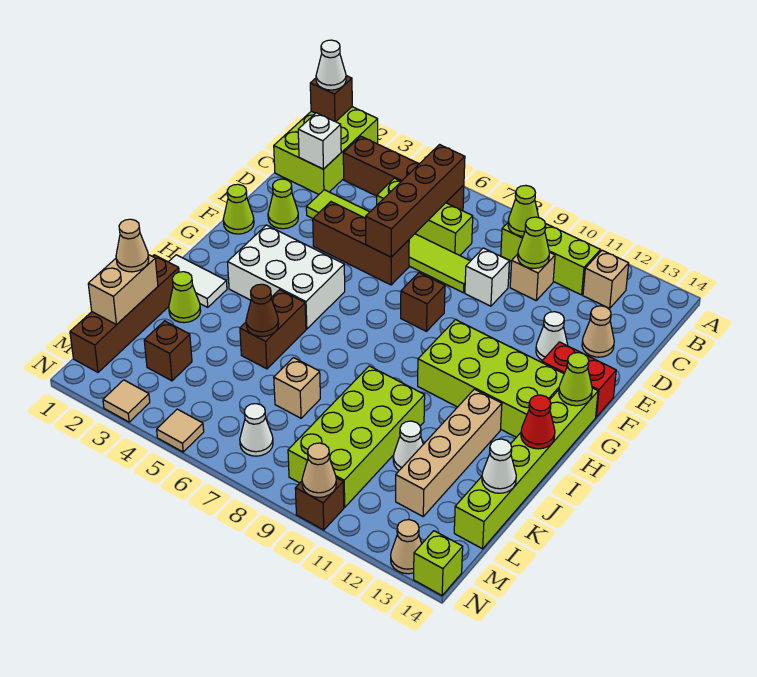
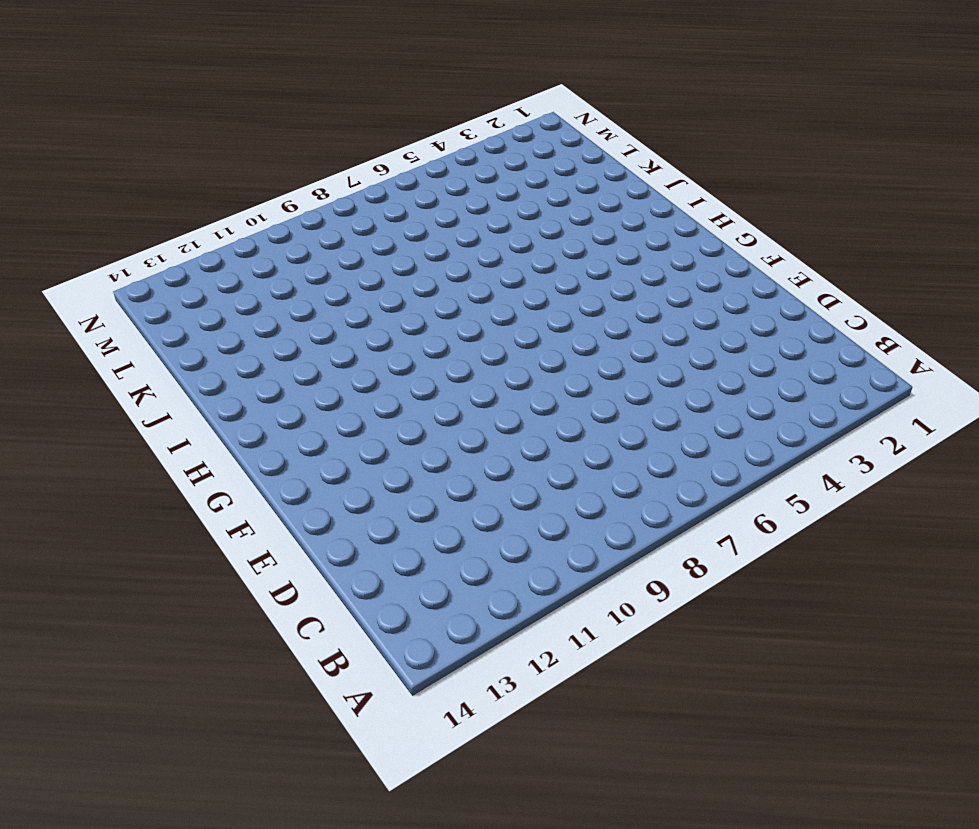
none -> lime brick A1:C2 level 1
none -> brown brick B3:B6 level 1
none -> lime brick B9:B11 level 1
none -> tan brick B12 level 1

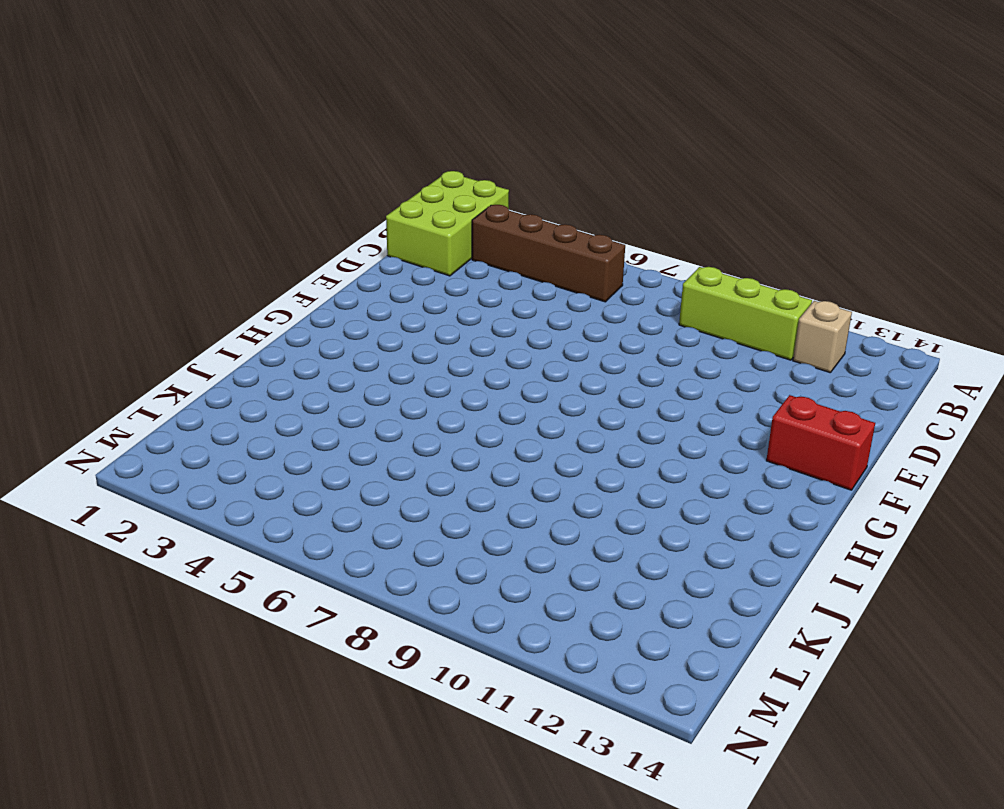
none -> lime brick C5:C7 level 1
none -> tan brick C10 level 1
none -> lime tile D3:D8 level 1
none -> white brick D9 level 1

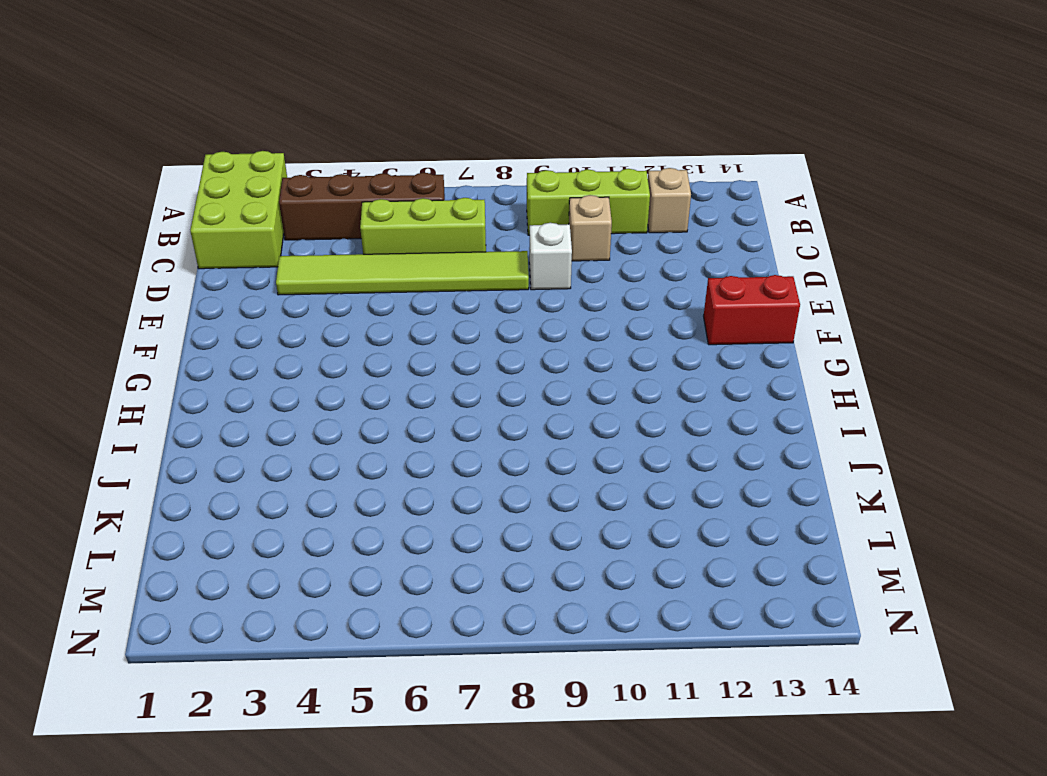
none -> tan cone D13 level 1
none -> lime cone E2 level 1
none -> brown brick E4:E6 level 1
none -> white cone E12 level 1

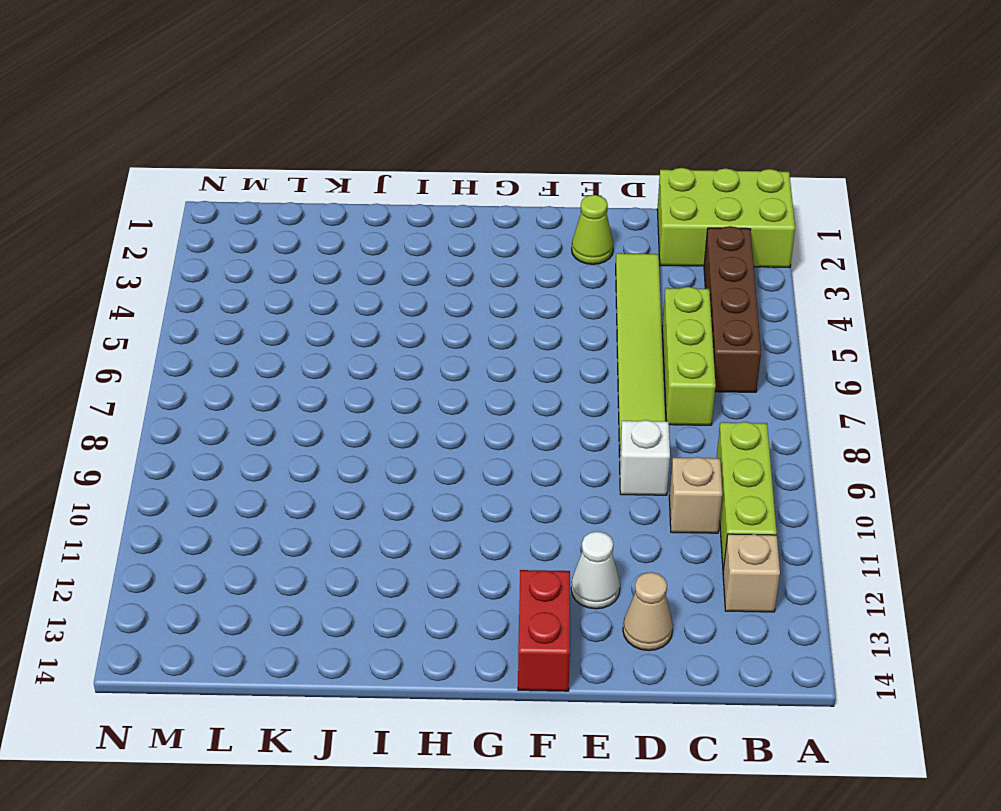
none -> brown brick E4:E6 level 1
none -> lime cone F1 level 1
none -> brown brick F8 level 1
none -> white brick G3:H5 level 1

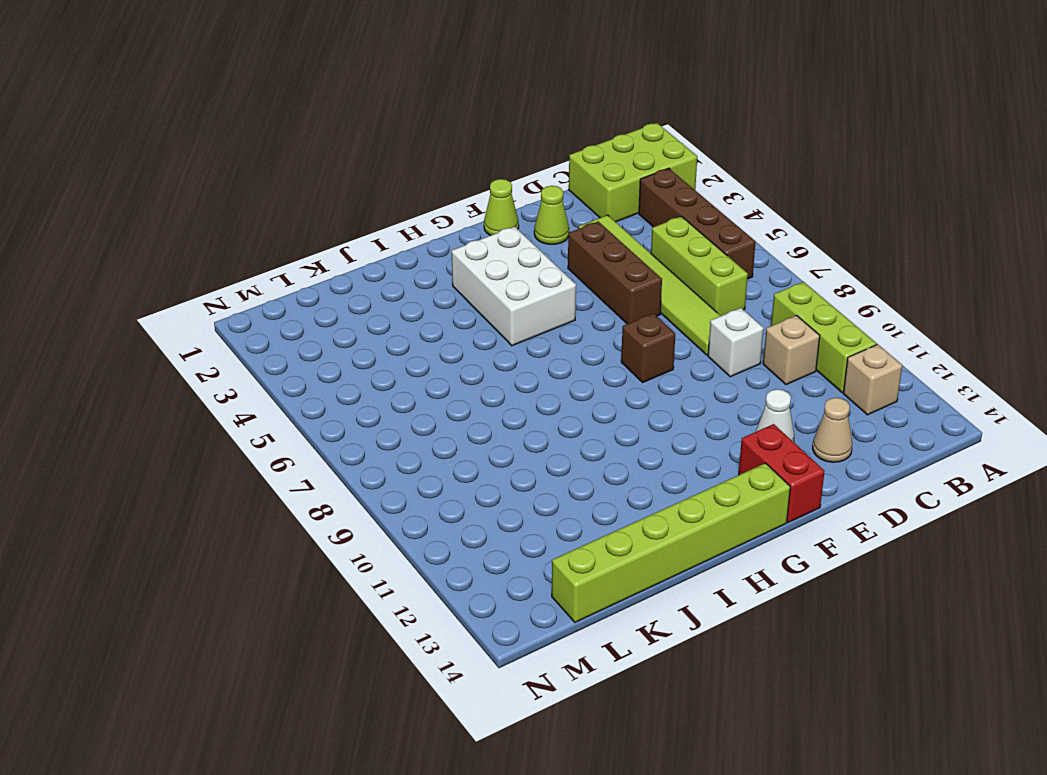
none -> lime brick G10:H13 level 1
none -> white tile I1:I2 level 1
none -> brown brick I5:J5 level 1
none -> tan brick I12:L12 level 1

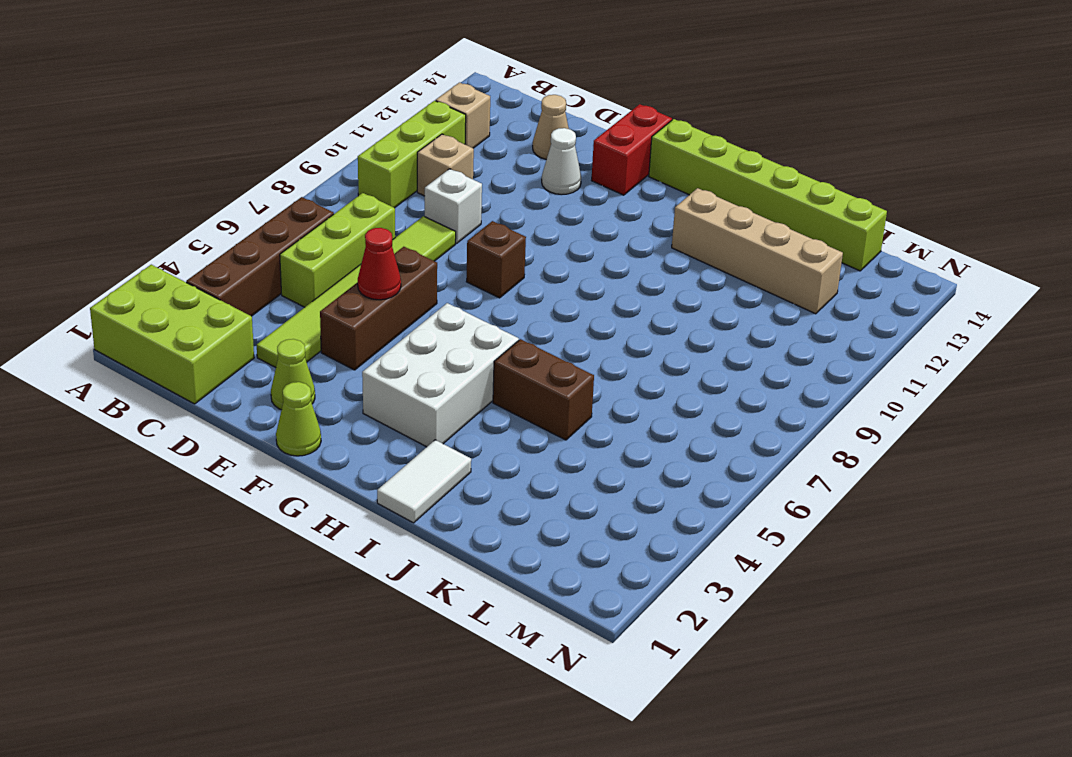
red cone E5 level 2 -> red cone I14 level 2
none -> lime brick G10:H13 level 1
none -> brown brick J1:M1 level 1
none -> lime cone J2 level 1
none -> lime brick J9:M10 level 1

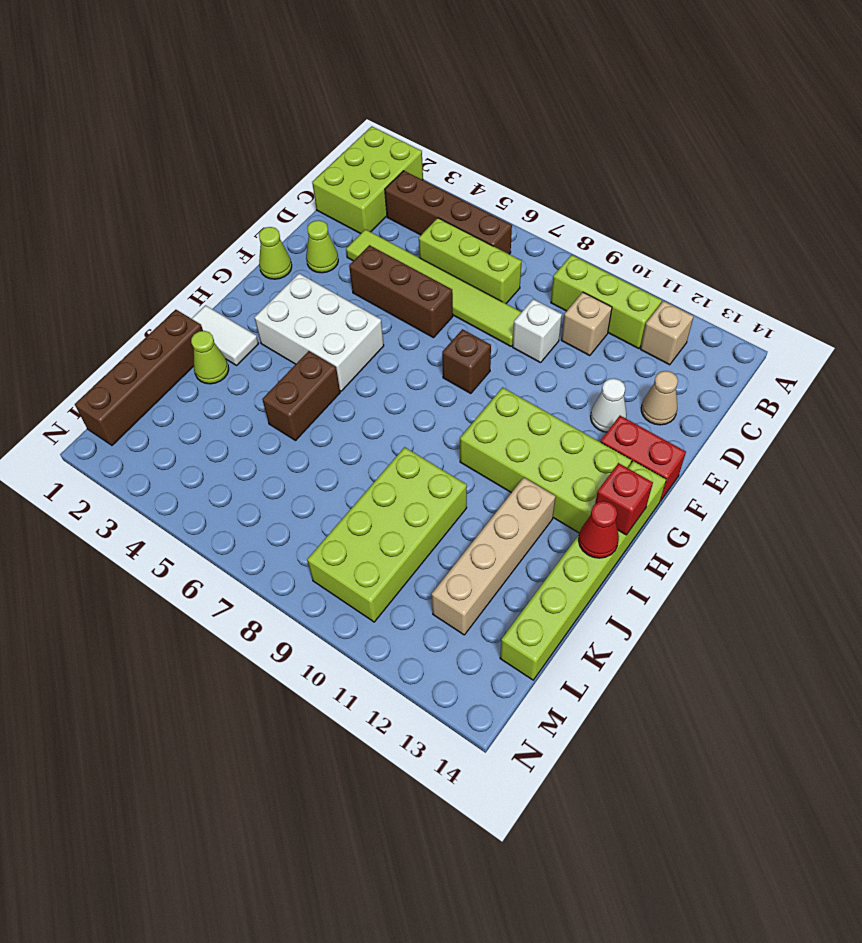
red brick H14 level 2 -> none
none -> tan brick K7 level 1
none -> white cone K11 level 1
none -> brown brick L3 level 1
none -> white cone M7 level 1

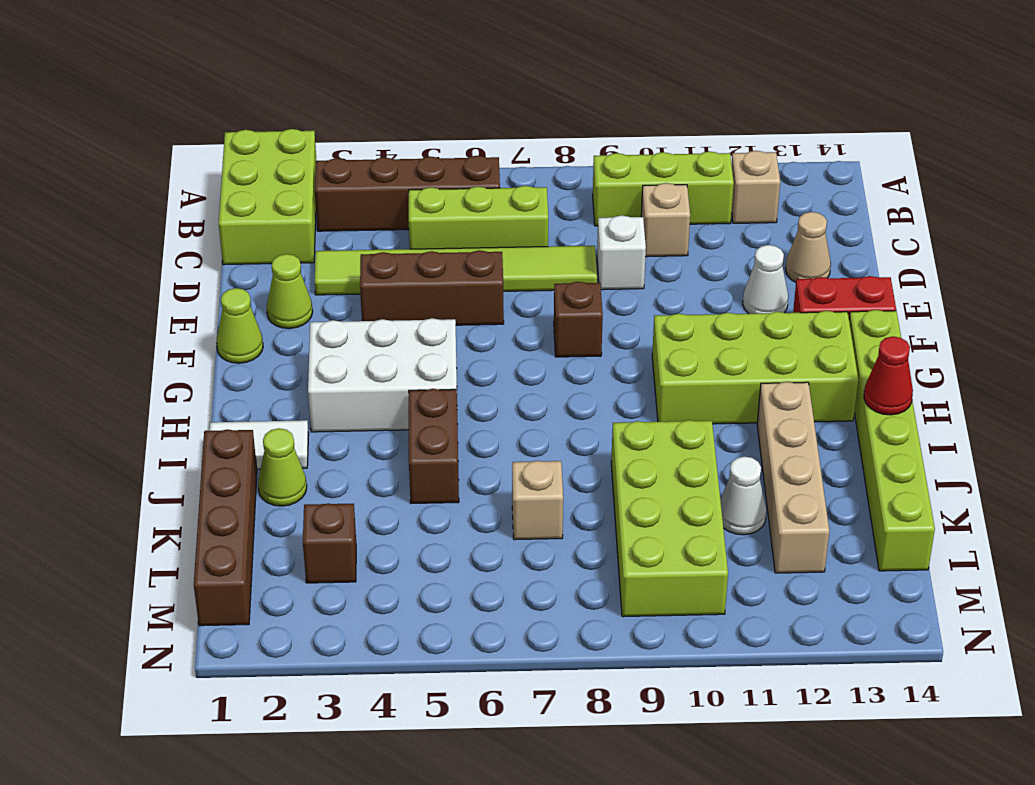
none -> white cone M7 level 1
none -> tan tile N3 level 1
none -> tan tile N5 level 1
none -> brown brick N10 level 1

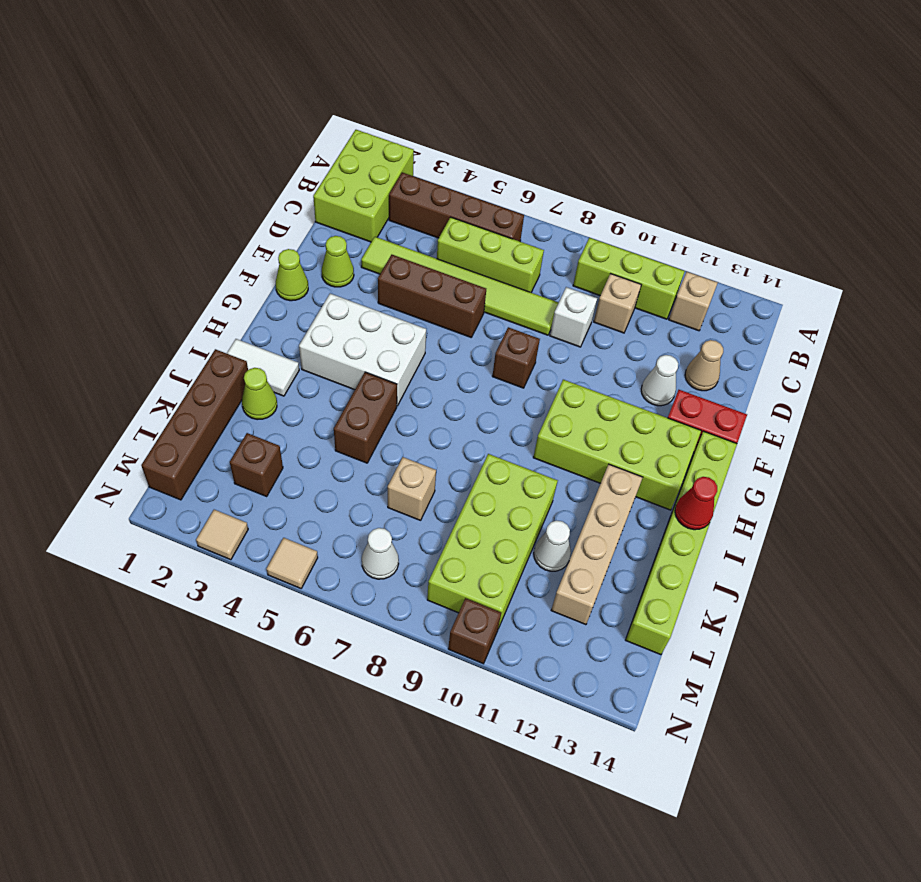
none -> tan cone N13 level 1
none -> lime brick N14 level 1
none -> brown brick A1 level 2
none -> brown brick B6:E6 level 2

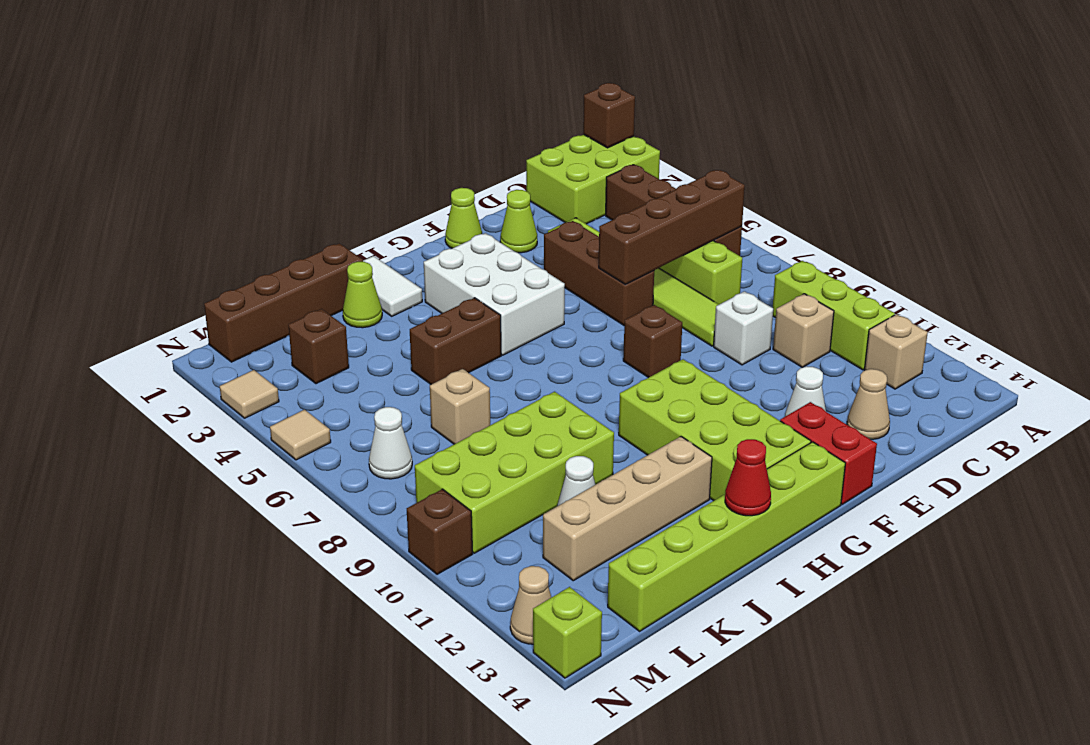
none -> lime cone B9 level 2
none -> white brick C2 level 2
none -> lime cone C10 level 2
none -> lime cone G14 level 2

